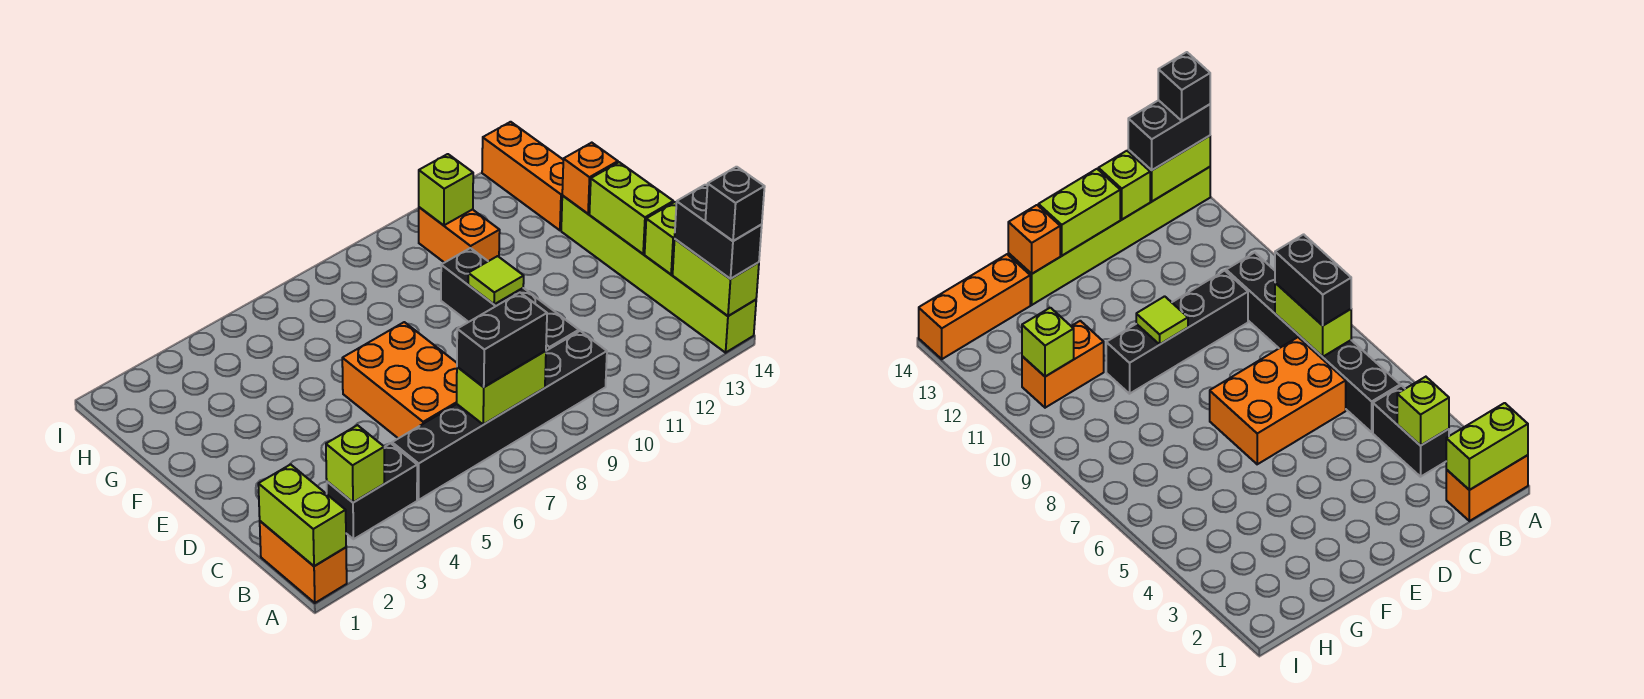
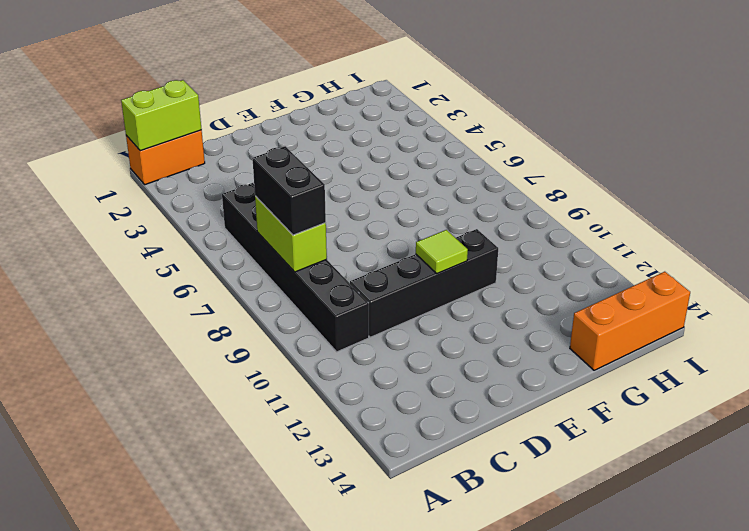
none -> lime brick A14:F14 level 1
none -> black brick B3:B4 level 1
none -> orange brick C6:E7 level 1

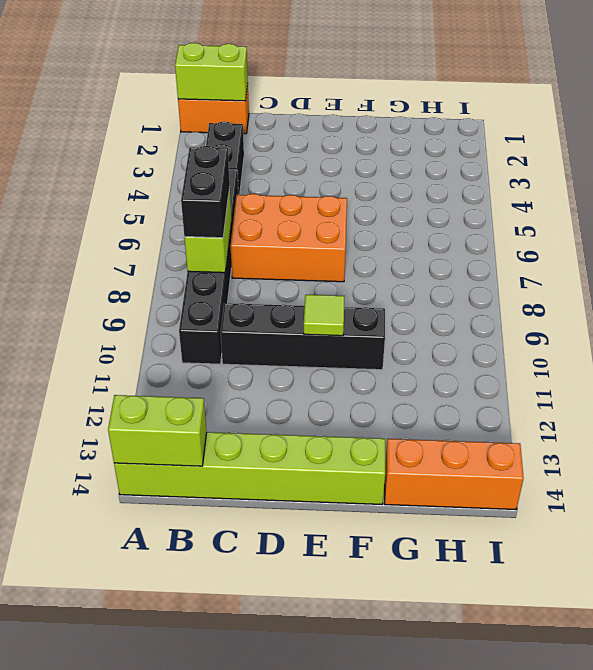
none -> orange brick G11:H11 level 1
none -> lime brick B3 level 2
none -> lime brick C14 level 2

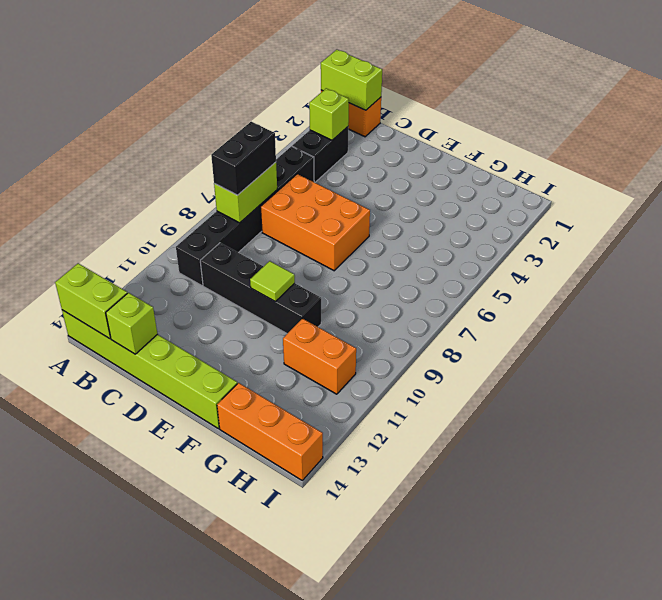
none -> lime brick D14:E14 level 2
none -> orange brick F14 level 2
none -> lime brick H11 level 2

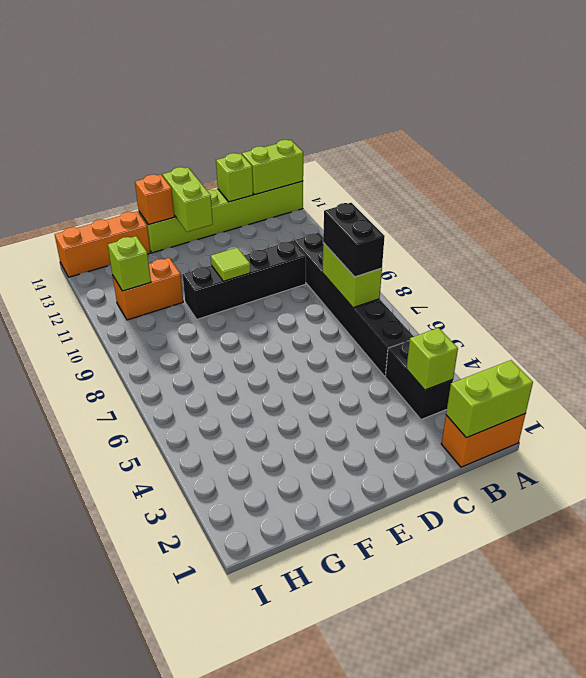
lime brick E13:E14 level 2 -> lime brick D14:E14 level 2
none -> orange brick C6:E7 level 1
none -> black brick A14:B14 level 3
none -> black brick A14 level 4

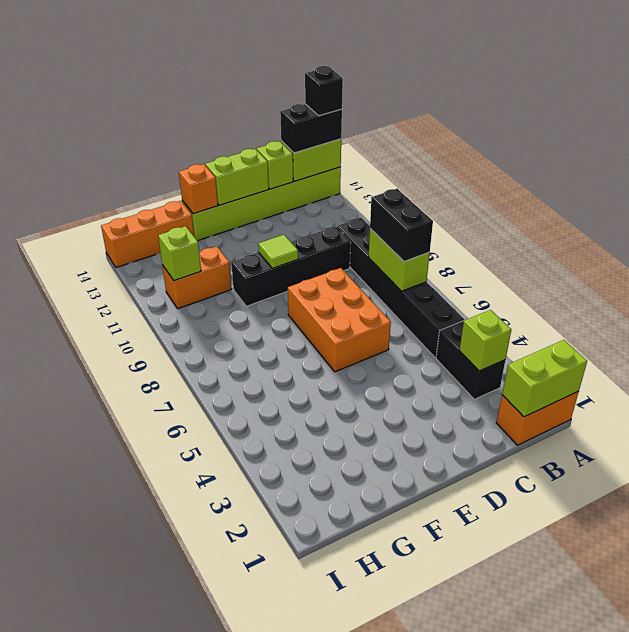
orange brick D6:E8 level 1 -> orange brick C6:E7 level 1

